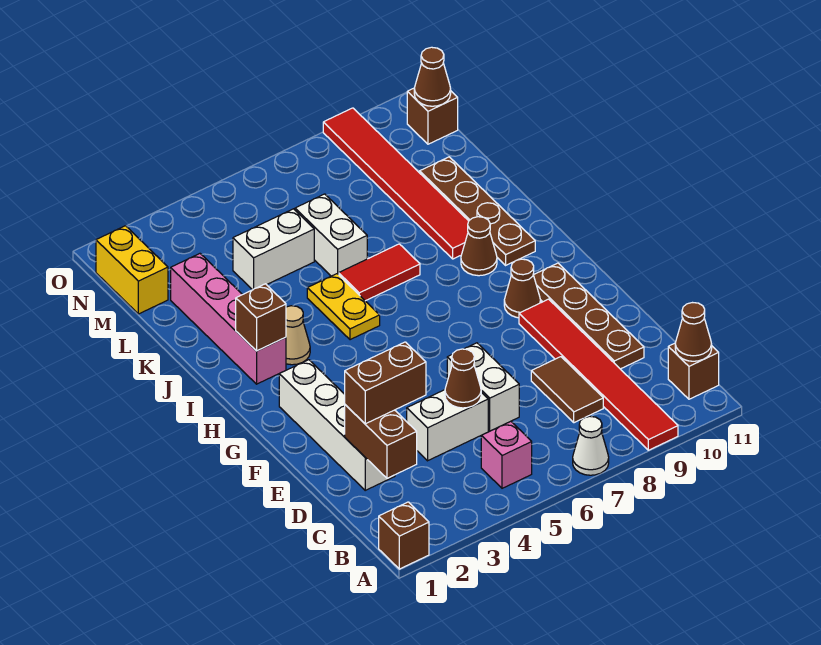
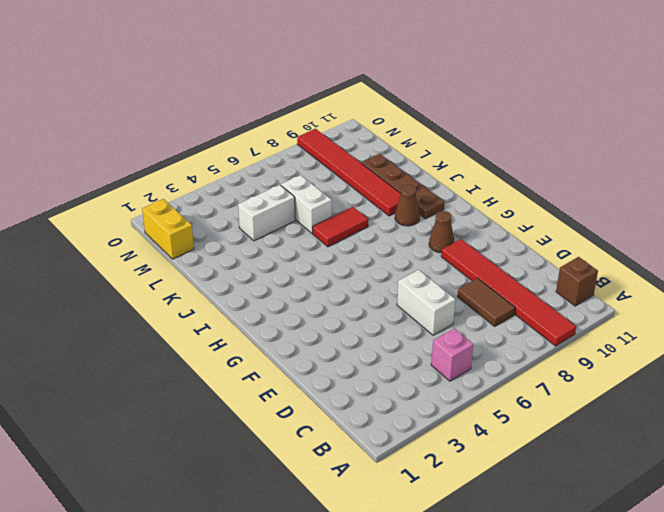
none -> brown brick A1 level 1
none -> white cone A7 level 1
none -> white brick D2:G2 level 1

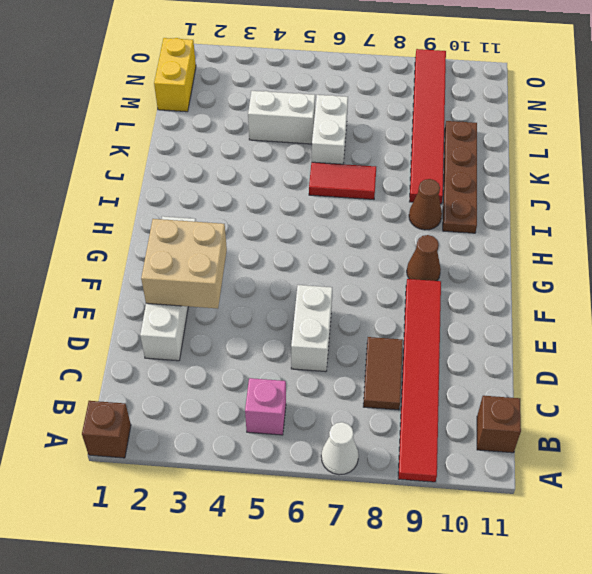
tan brick E2:F3 level 2 -> none
none -> white brick D4:D5 level 1
none -> brown plate D10:G10 level 1
none -> pink brick I2:L2 level 1

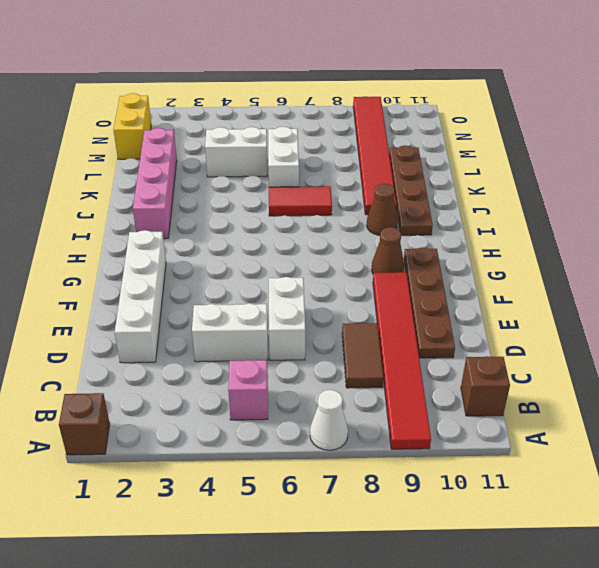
none -> tan cone I3 level 1
none -> yellow plate I5:J5 level 1
none -> brown brick N11 level 1

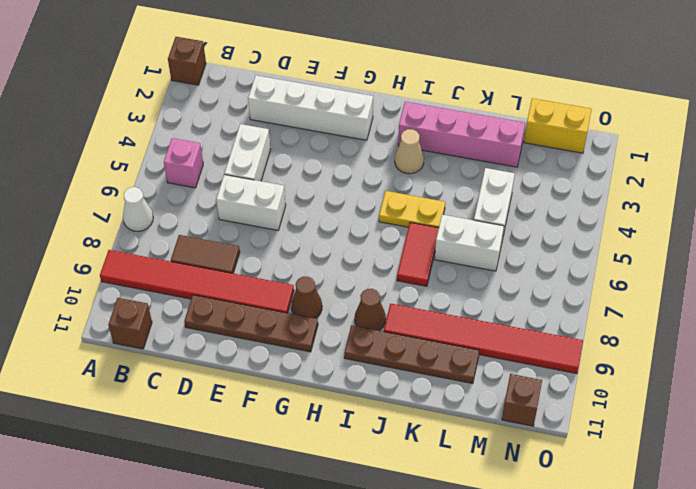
none -> brown cone B11 level 2
none -> brown brick C2:D2 level 2
none -> brown cone D5 level 2

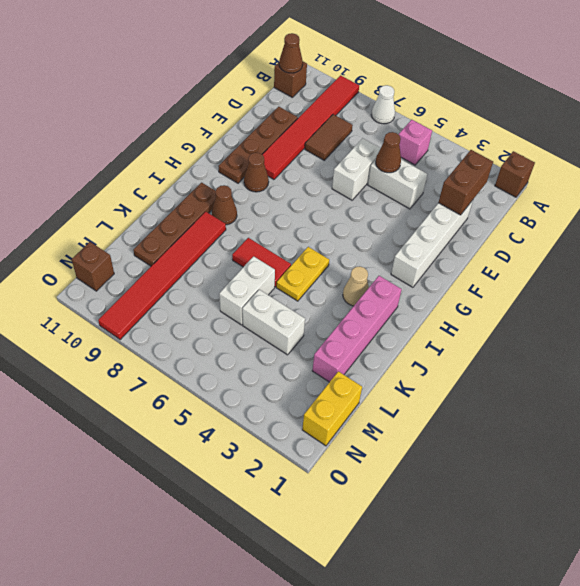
none -> brown brick I2 level 2
none -> brown cone N11 level 2
none -> brown brick D2:D3 level 3

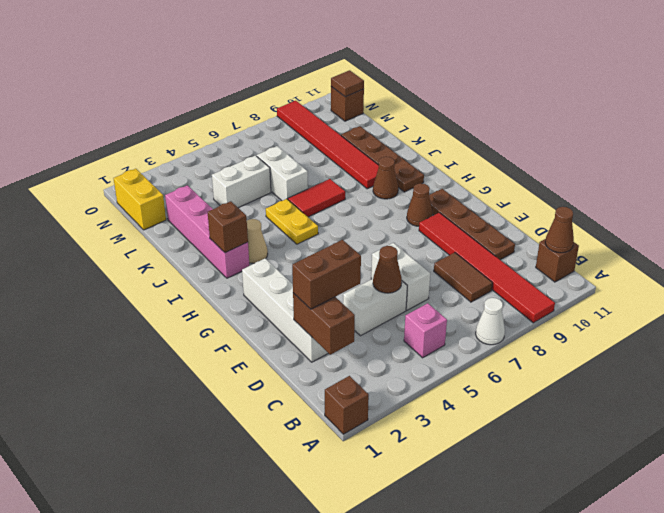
brown tile N11 level 2 -> brown cone N11 level 2

